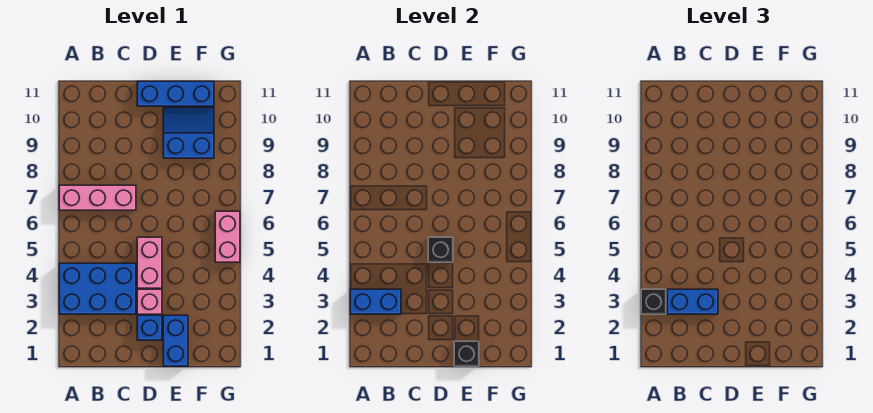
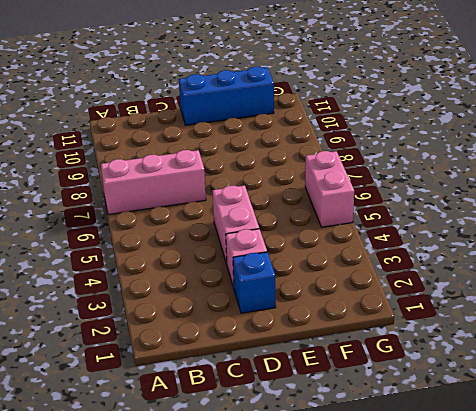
none -> blue brick A3:C4 level 1
none -> blue brick E1:E2 level 1
none -> blue slope E9:F10 level 1 top 9

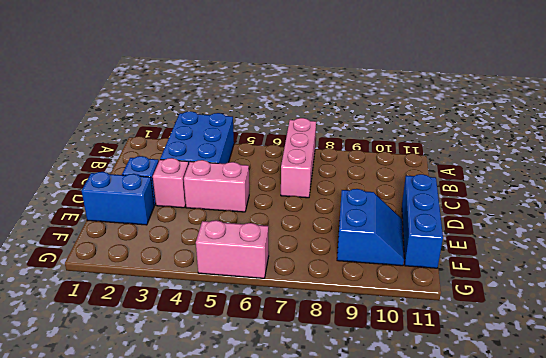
none -> blue brick A3:B3 level 2
none -> black brick D5 level 2
none -> black brick E1 level 2

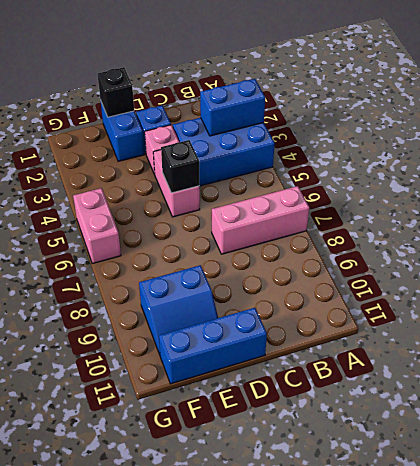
none -> black brick A3 level 3
none -> blue brick B3:C3 level 3

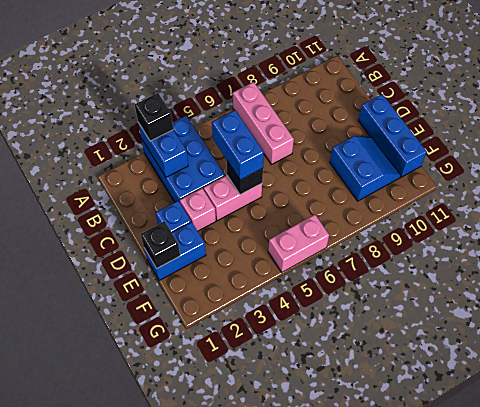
blue brick C5:D5 level 3 -> blue brick B3:C3 level 3

